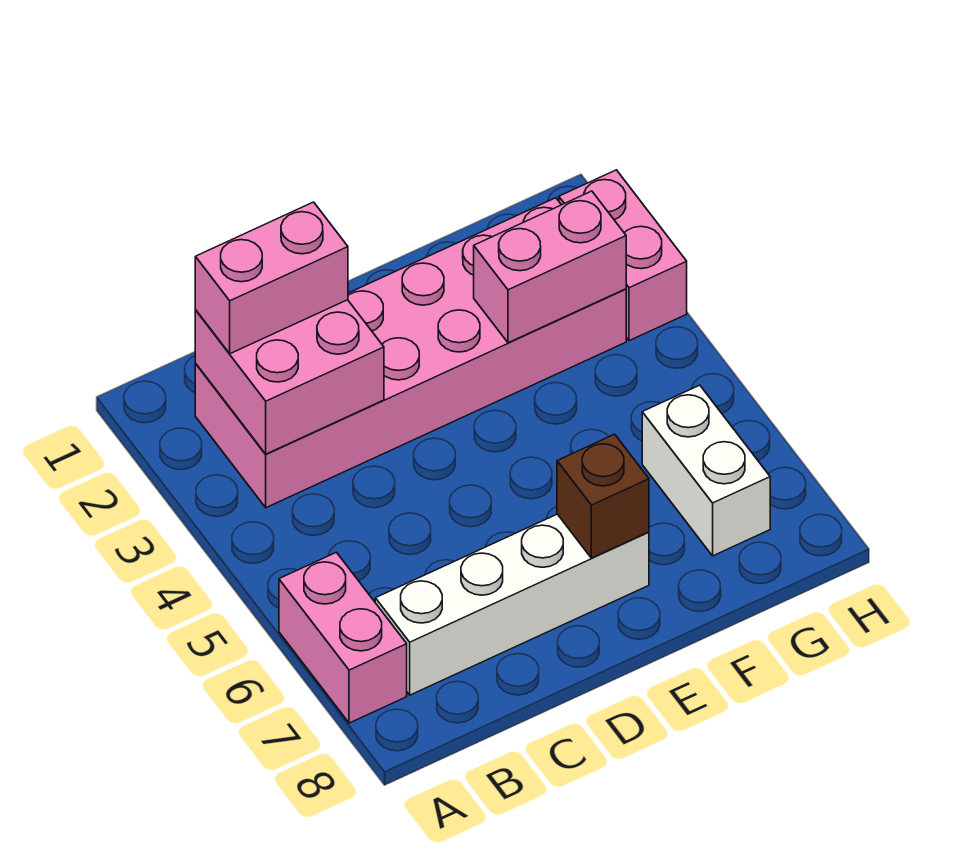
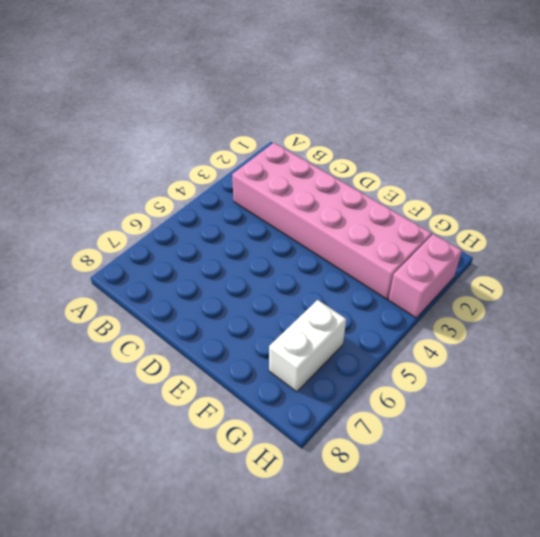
none -> pink brick A6:A7 level 1
none -> white brick B7:E7 level 1

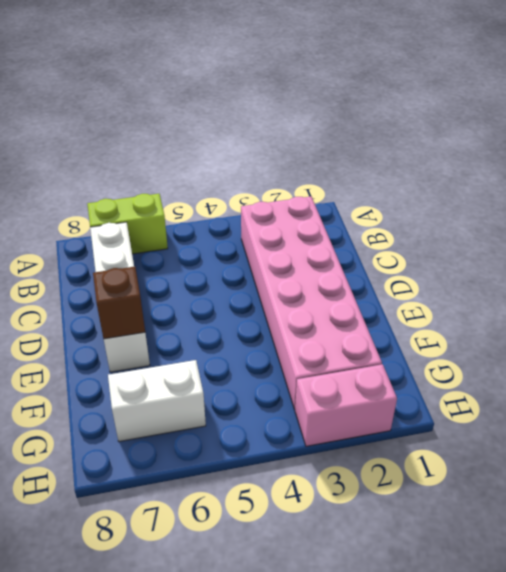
lime brick A6:A7 level 1 -> pink brick A6:A7 level 1
none -> pink brick B2:C3 level 2
none -> pink brick F3:G3 level 2

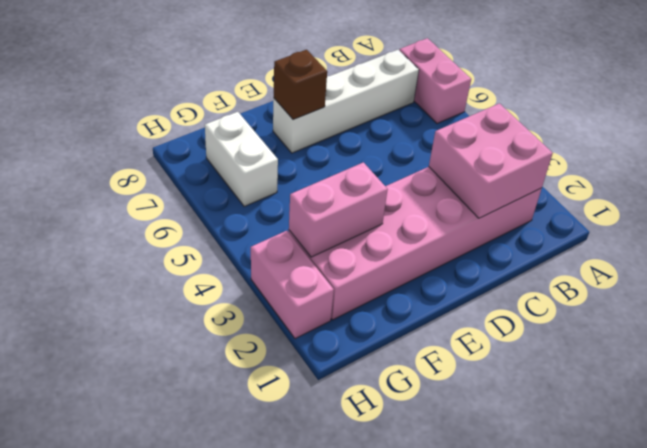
none -> pink brick B2:C2 level 3

